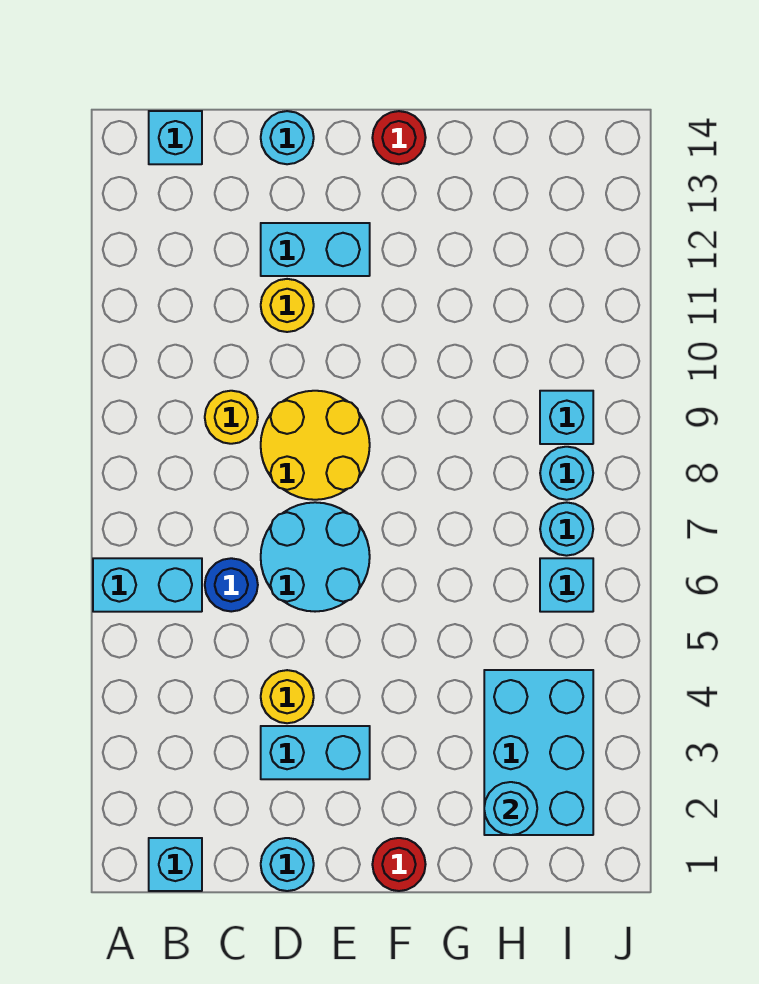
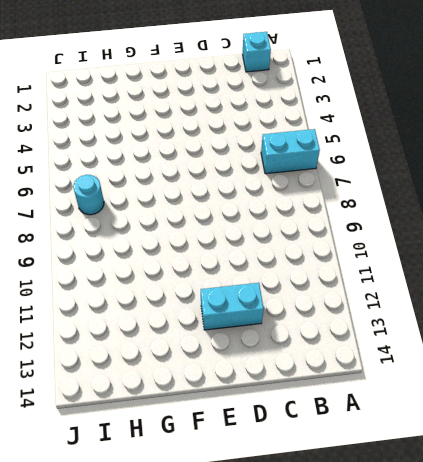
none -> cyan brick B14 level 1
none -> blue round brick C6 level 1
none -> yellow round brick C9 level 1

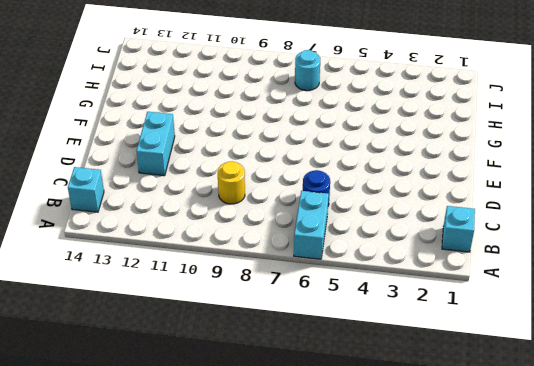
none -> cyan round brick D1 level 1
none -> cyan brick D3:E3 level 1
none -> yellow round brick D4 level 1

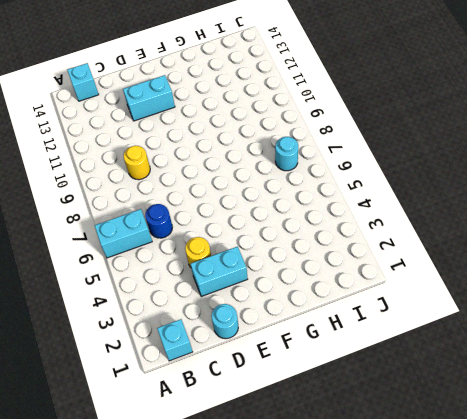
none -> cyan round brick D6:E7 level 1
none -> yellow round brick D8:E9 level 1
none -> yellow round brick D11 level 1

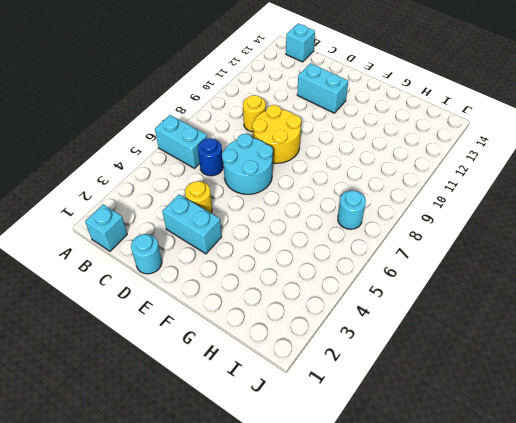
none -> yellow round brick D11 level 1
none -> cyan round brick D14 level 1
none -> red round brick F1 level 1

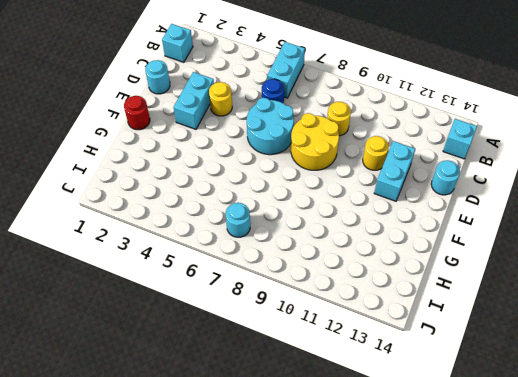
none -> red round brick F14 level 1
none -> cyan brick H2:I4 level 1
none -> cyan brick I6 level 1

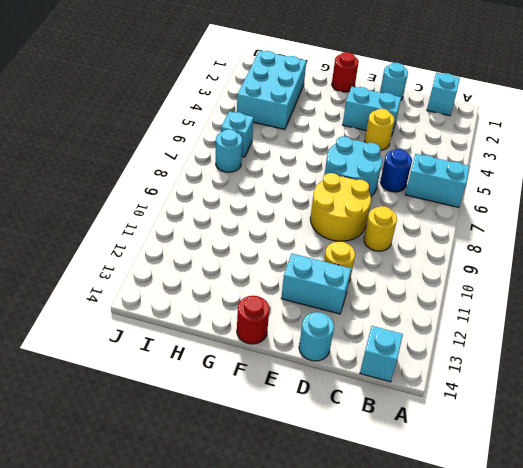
none -> cyan round brick I8 level 1
none -> cyan brick I9 level 1
none -> cyan round brick H2 level 2

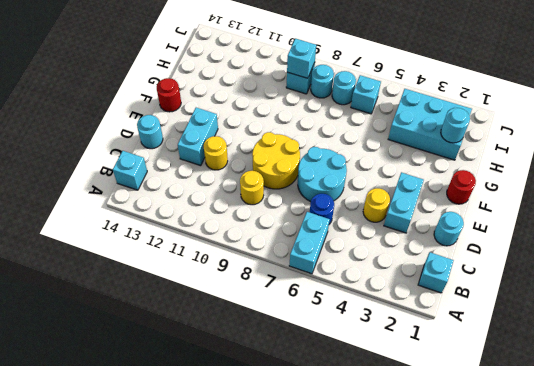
cyan brick I9 level 2 -> none

